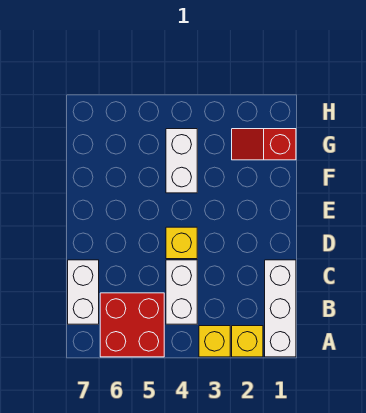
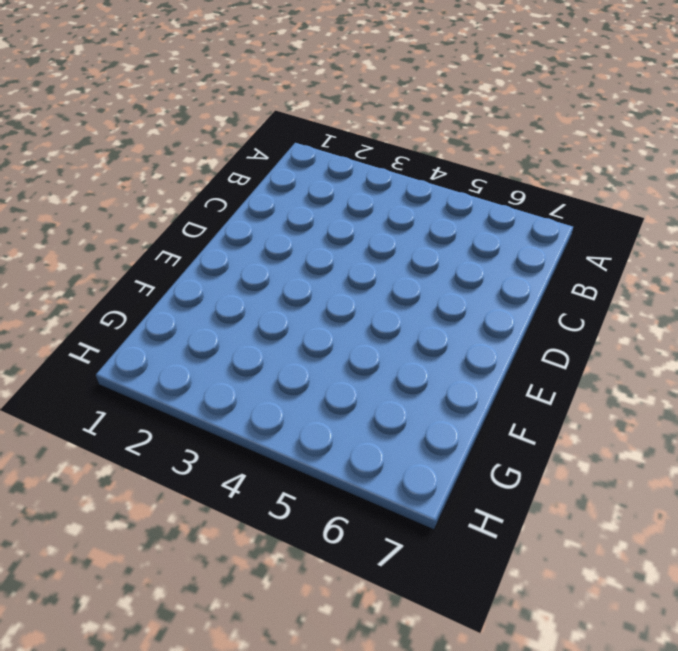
none -> white brick A1:C1 level 1
none -> yellow brick A2 level 1

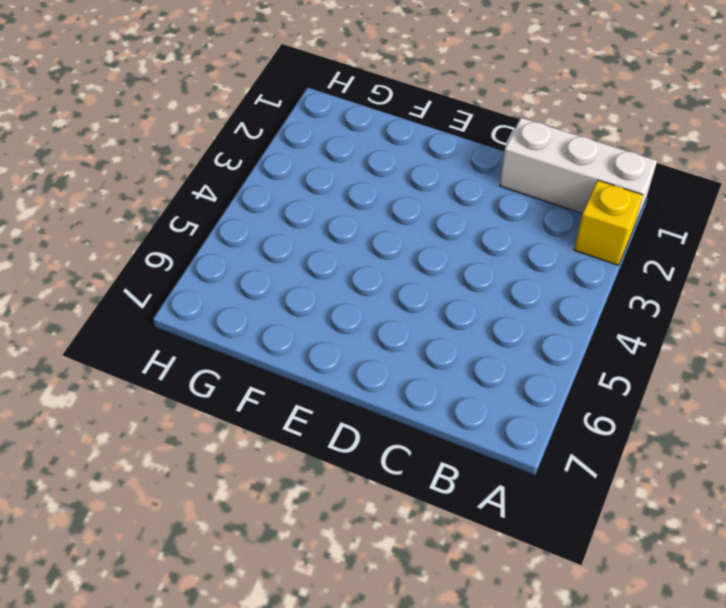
none -> yellow brick A3 level 1
none -> red brick A5:B6 level 1

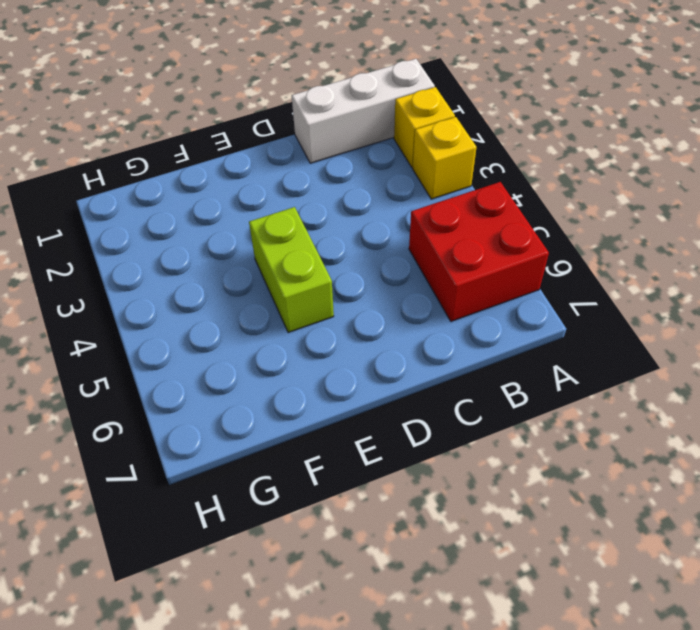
lime brick E4:E5 level 1 -> none
none -> white brick B4:C4 level 1
none -> white brick B7:C7 level 1

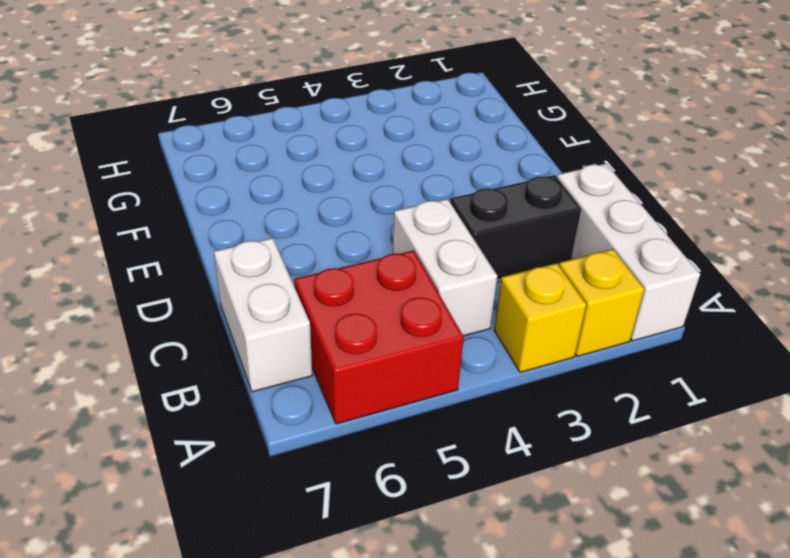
black brick C2:C3 level 1 -> none
none -> yellow brick D4 level 1
none -> white brick F4:G4 level 1

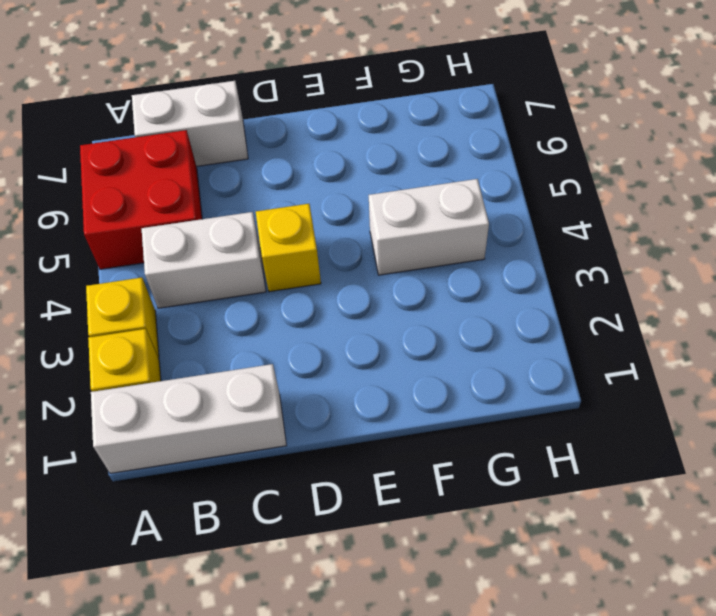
none -> red slope G1:G2 level 1 top 1

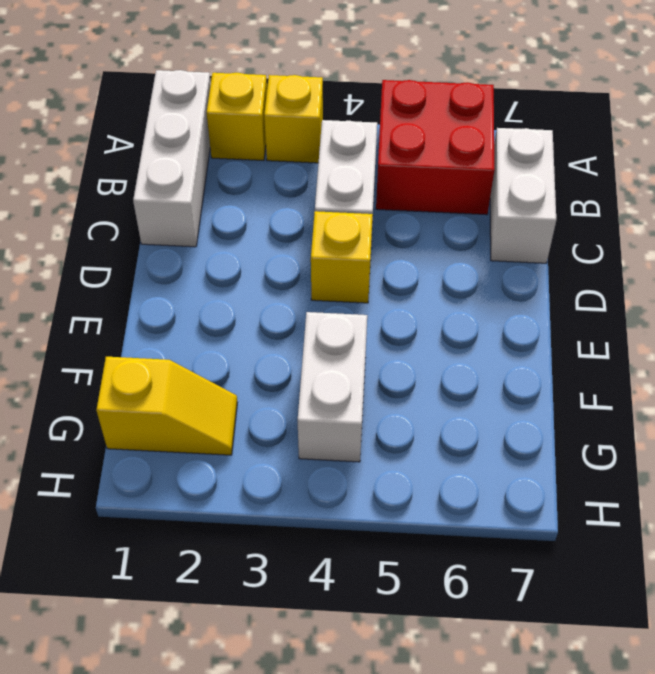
yellow slope G1:G2 level 1 top 1 -> red slope G1:G2 level 1 top 1

